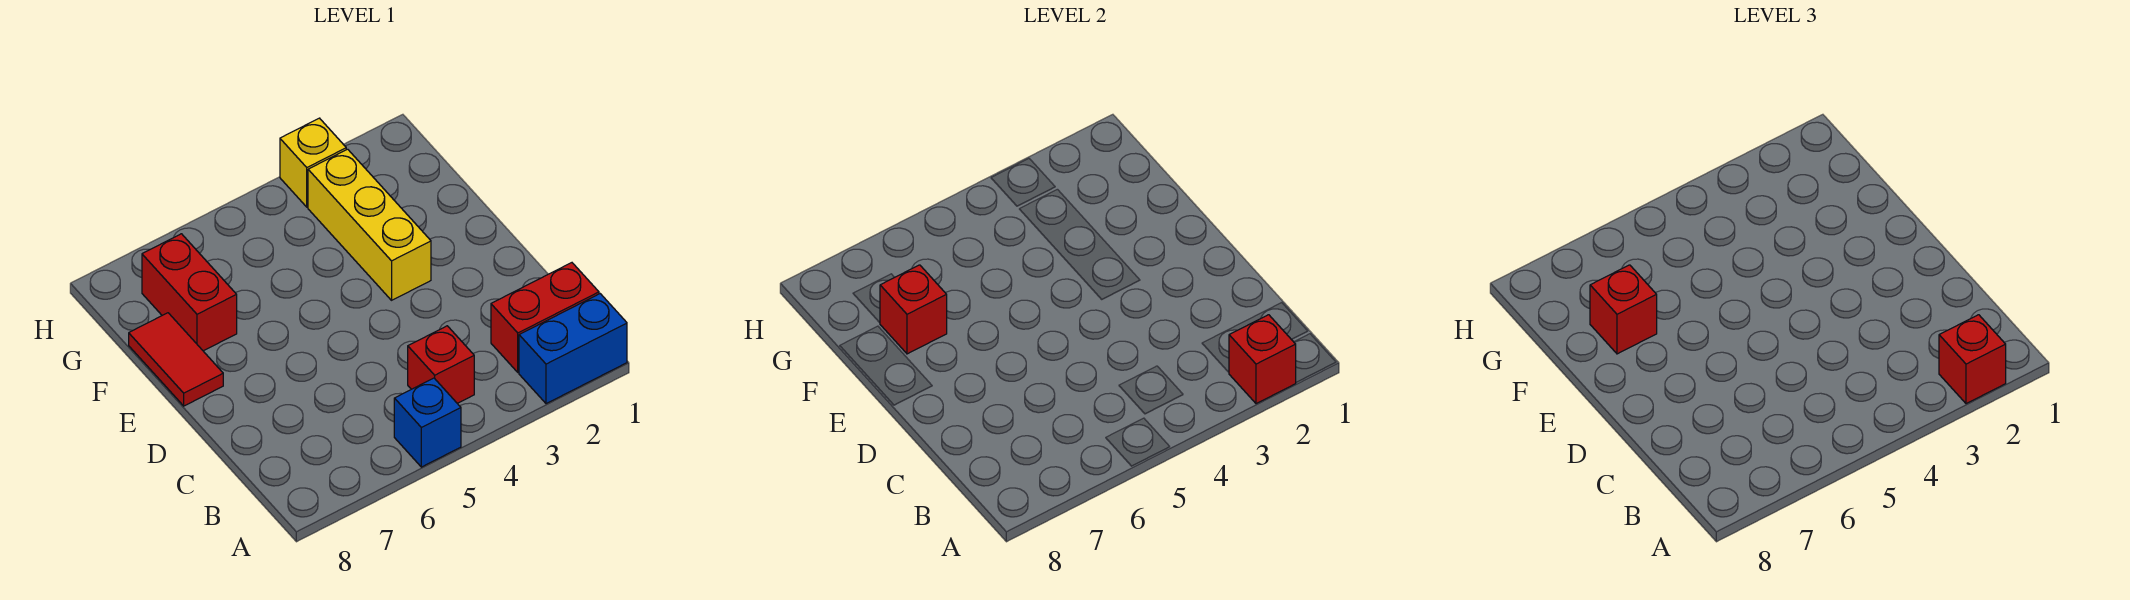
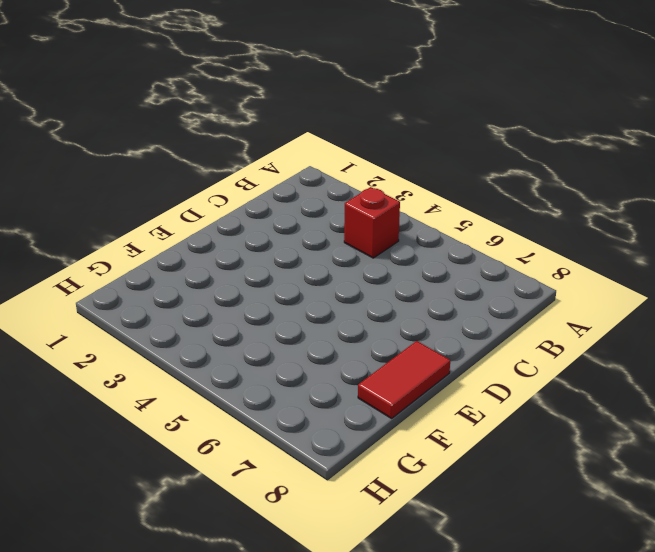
none -> blue brick A1:A2 level 1
none -> blue brick A5 level 1
none -> red brick B1:B2 level 1

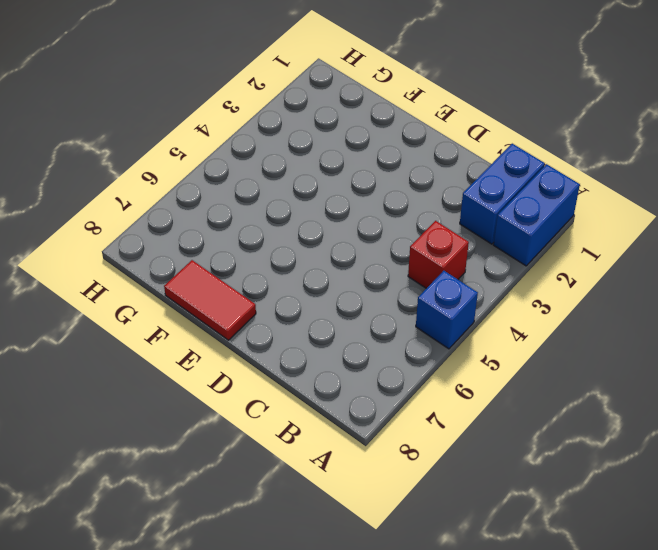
blue brick B1:B2 level 1 -> red brick B1:B2 level 1
none -> yellow brick E3:G3 level 1
none -> red brick F7:G7 level 1
none -> yellow brick H3 level 1

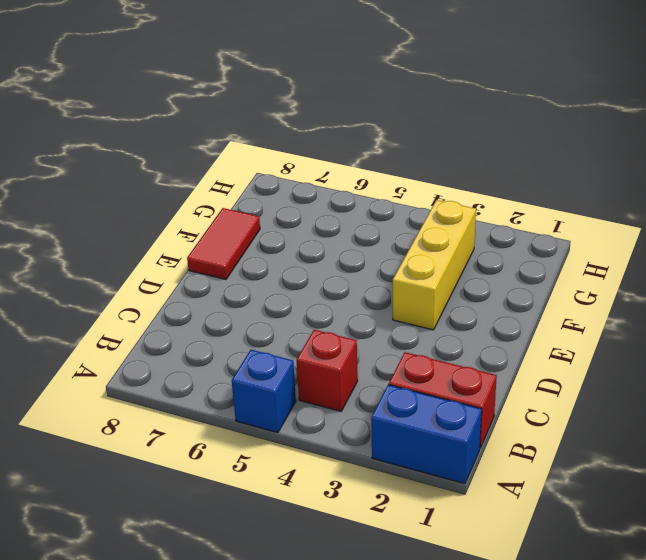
none -> red brick F7:G7 level 1
none -> yellow brick H3 level 1
none -> red brick A2 level 2

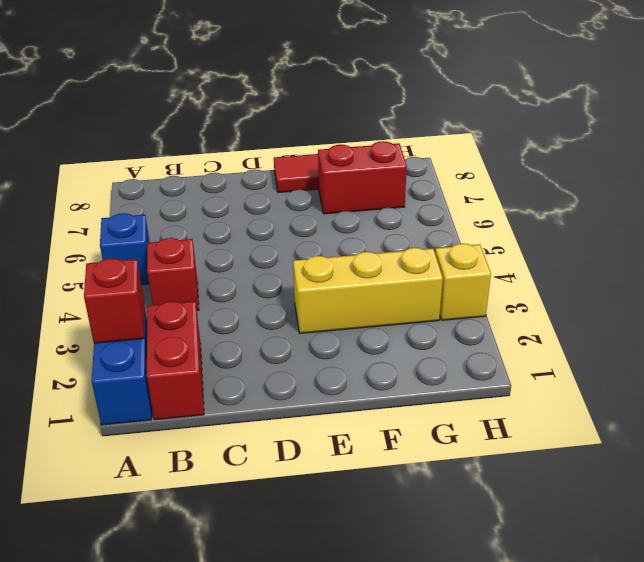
none -> red brick F7 level 2
none -> red brick A2 level 3
none -> red brick F7 level 3

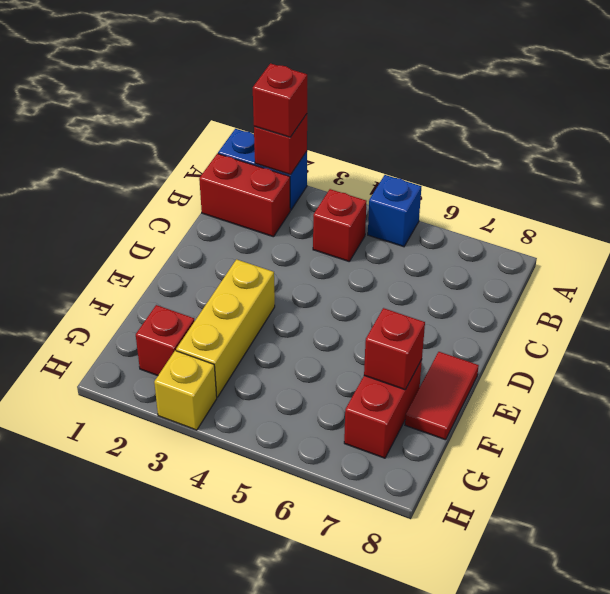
red brick G2 level 1 -> red brick F7 level 3

